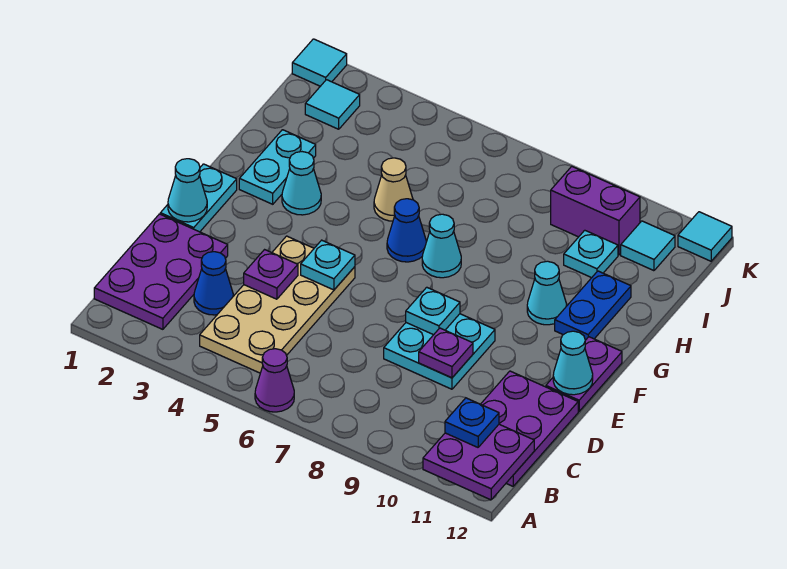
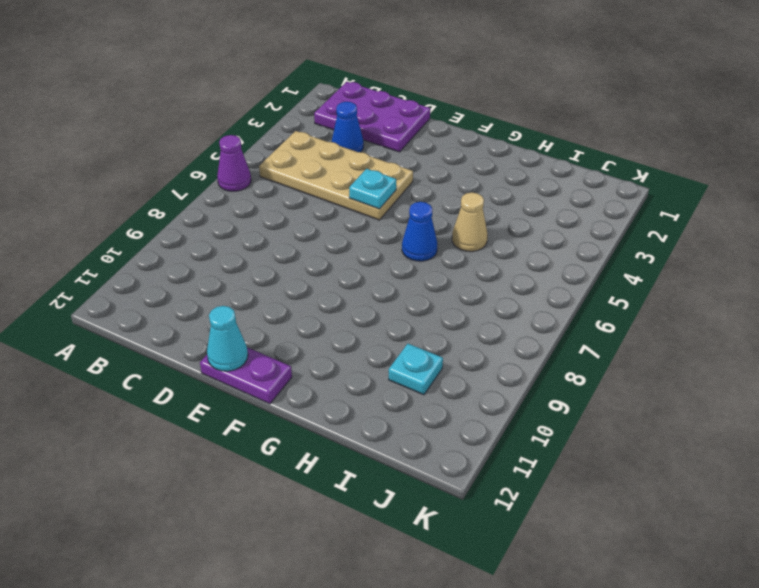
none -> purple plate B11:D12 level 1
none -> cyan plate D8:E9 level 1
none -> cyan plate E1:F1 level 1

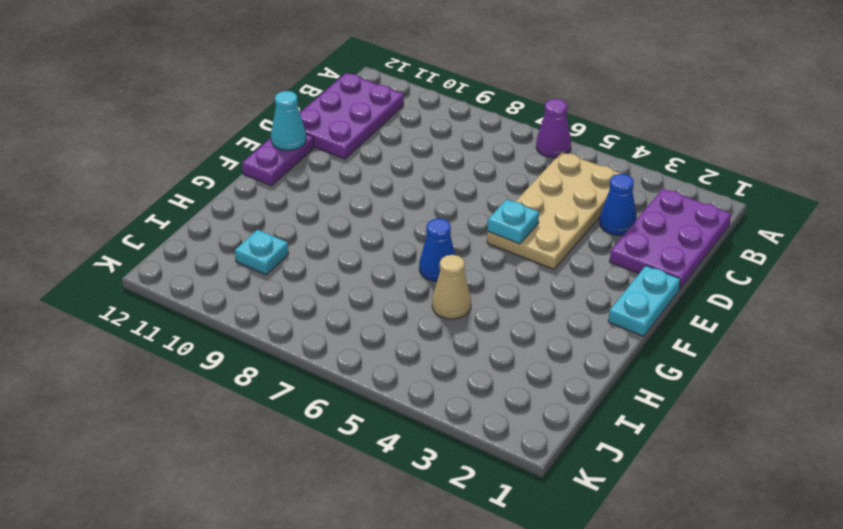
none -> cyan plate D8:E9 level 1
none -> cyan plate G2:H2 level 1
none -> cyan cone G3 level 1

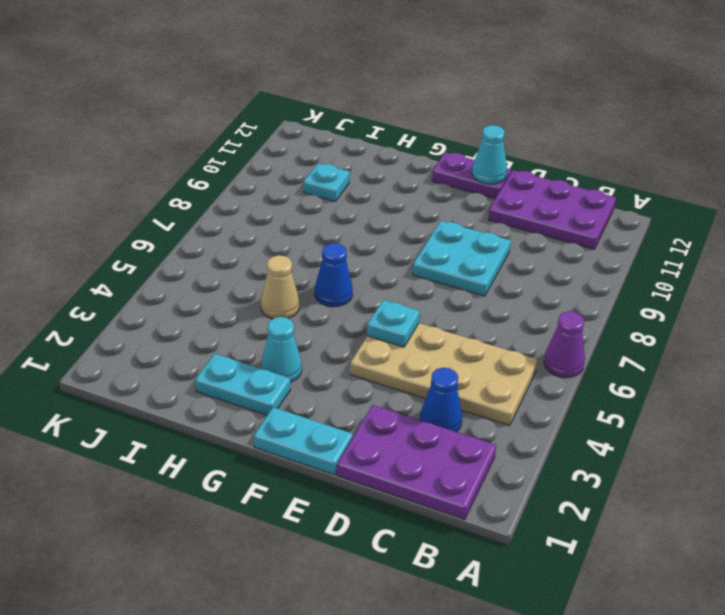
none -> cyan cone G7 level 1
none -> cyan cone G10 level 1
none -> blue plate G11:H11 level 1

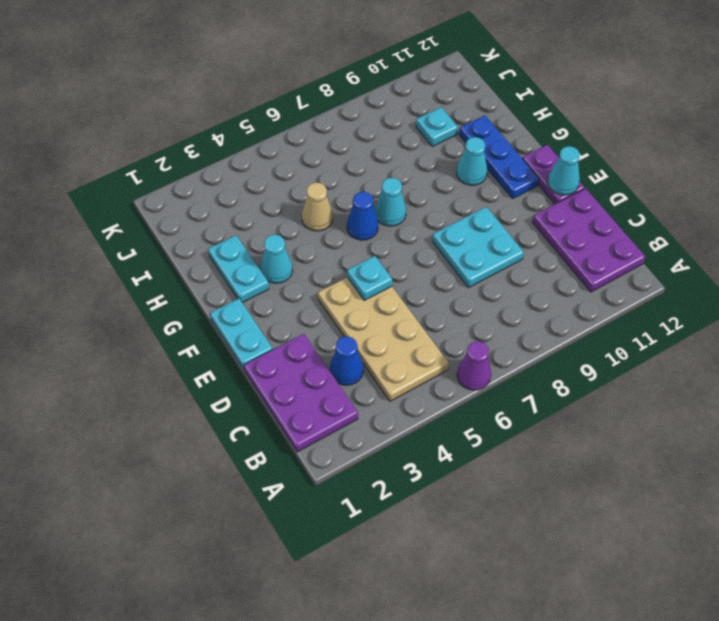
blue plate F11:H11 level 1 -> blue plate G11:H11 level 1
none -> cyan tile J2 level 1
none -> purple brick J9:J10 level 1
none -> cyan tile J11 level 1

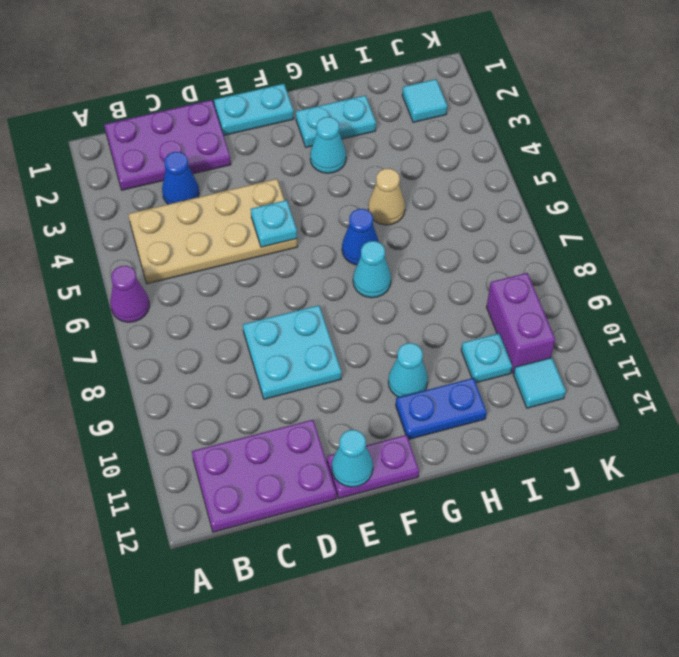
none -> cyan tile K1 level 1
none -> cyan tile K12 level 1
none -> purple plate A11:B12 level 2

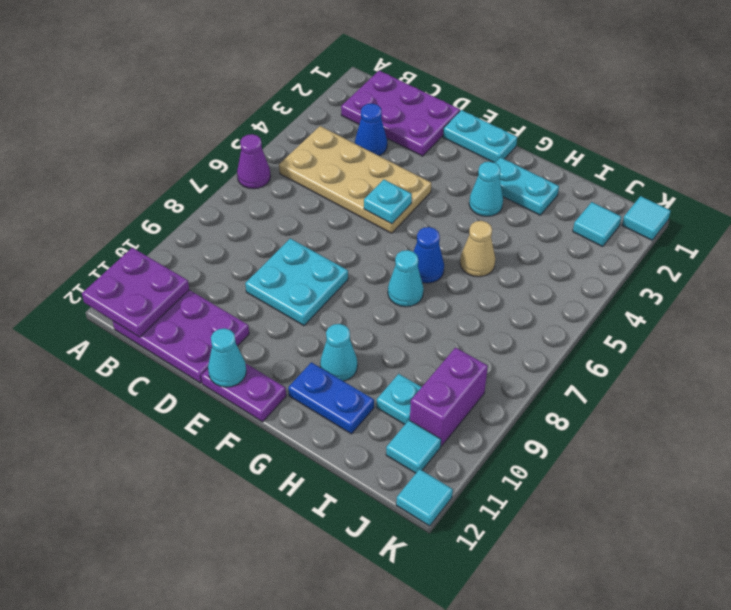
none -> purple plate D4 level 2
none -> purple plate D9 level 2
none -> cyan cone E1 level 2

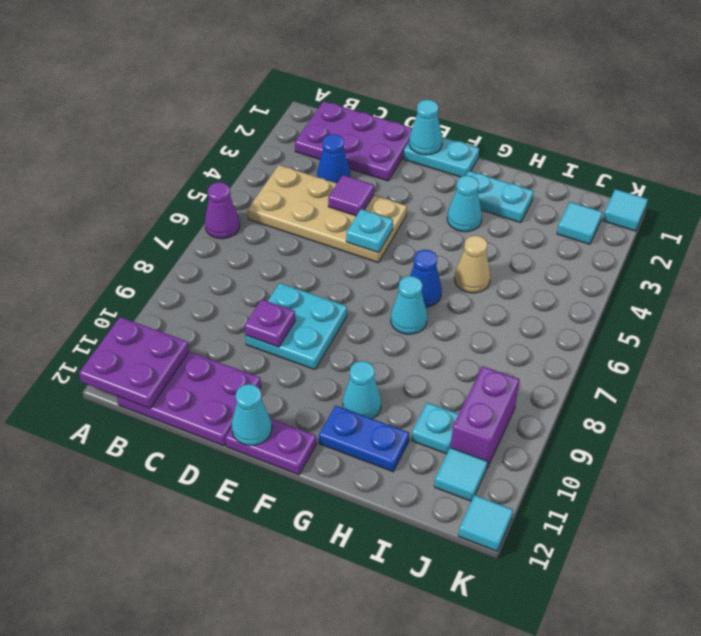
purple tile D4 level 2 -> purple plate D4 level 2
none -> cyan plate E8 level 2
none -> blue plate B11 level 3

